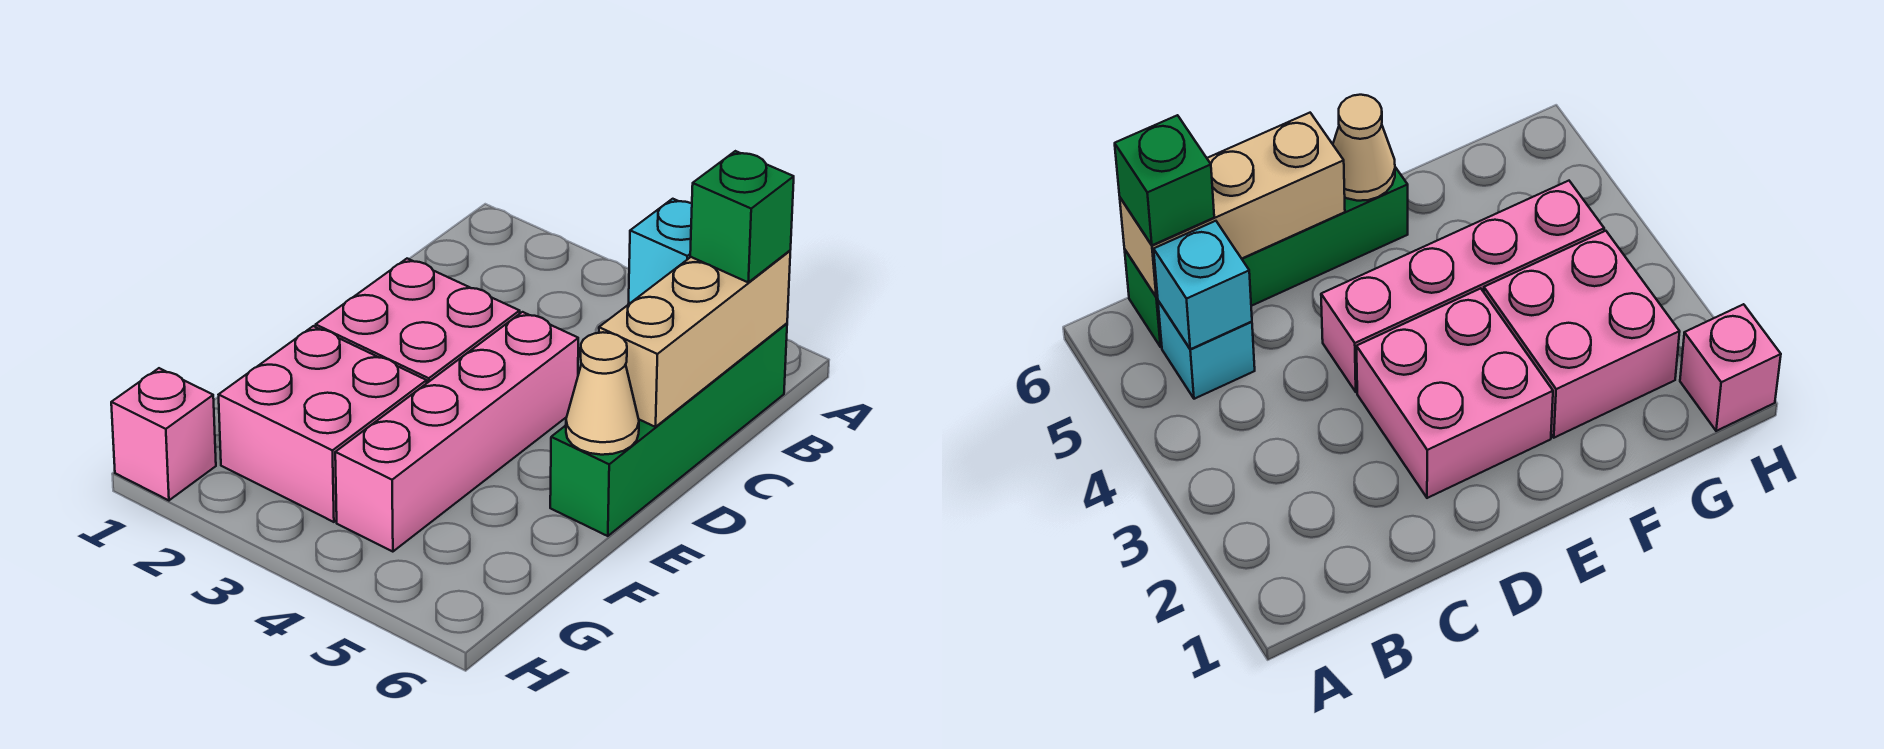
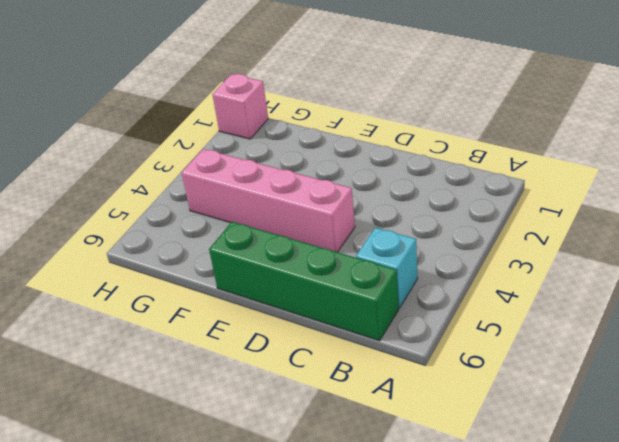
none -> pink brick D2:E3 level 1
none -> pink brick F2:G3 level 1

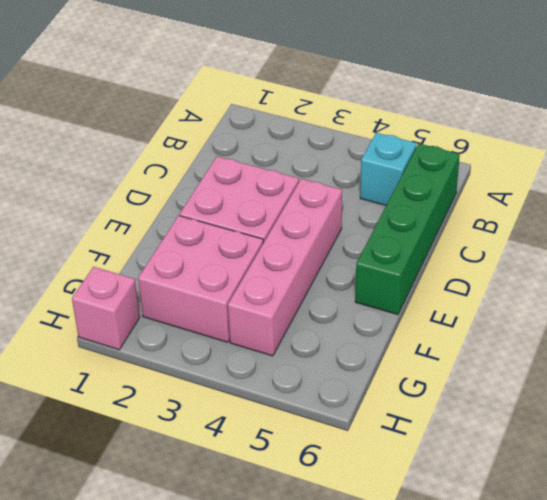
none -> cyan brick B5 level 2
none -> tan brick B6:D6 level 2

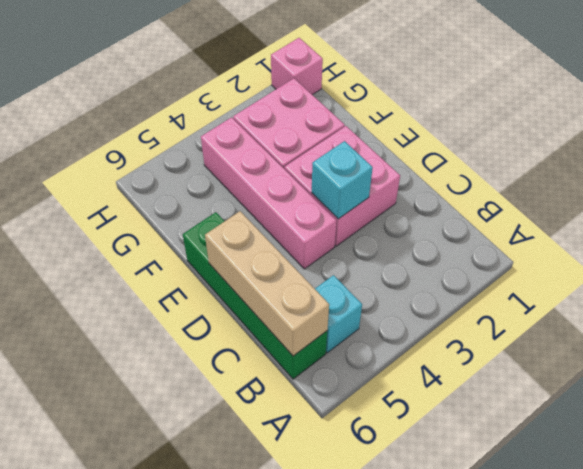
cyan brick D3 level 2 -> cyan brick B5 level 2
none -> tan cone E6 level 2
none -> green brick B6 level 3

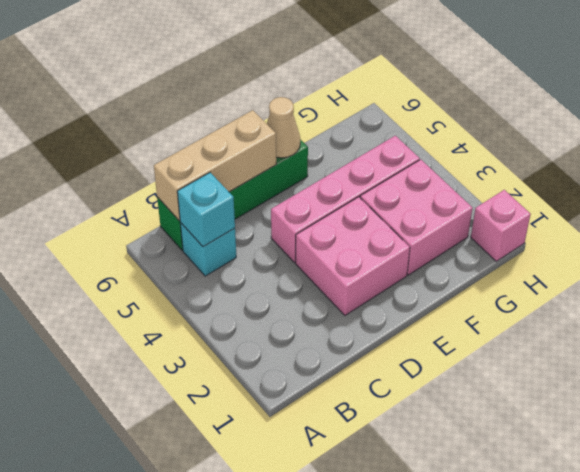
none -> green brick B6 level 3

